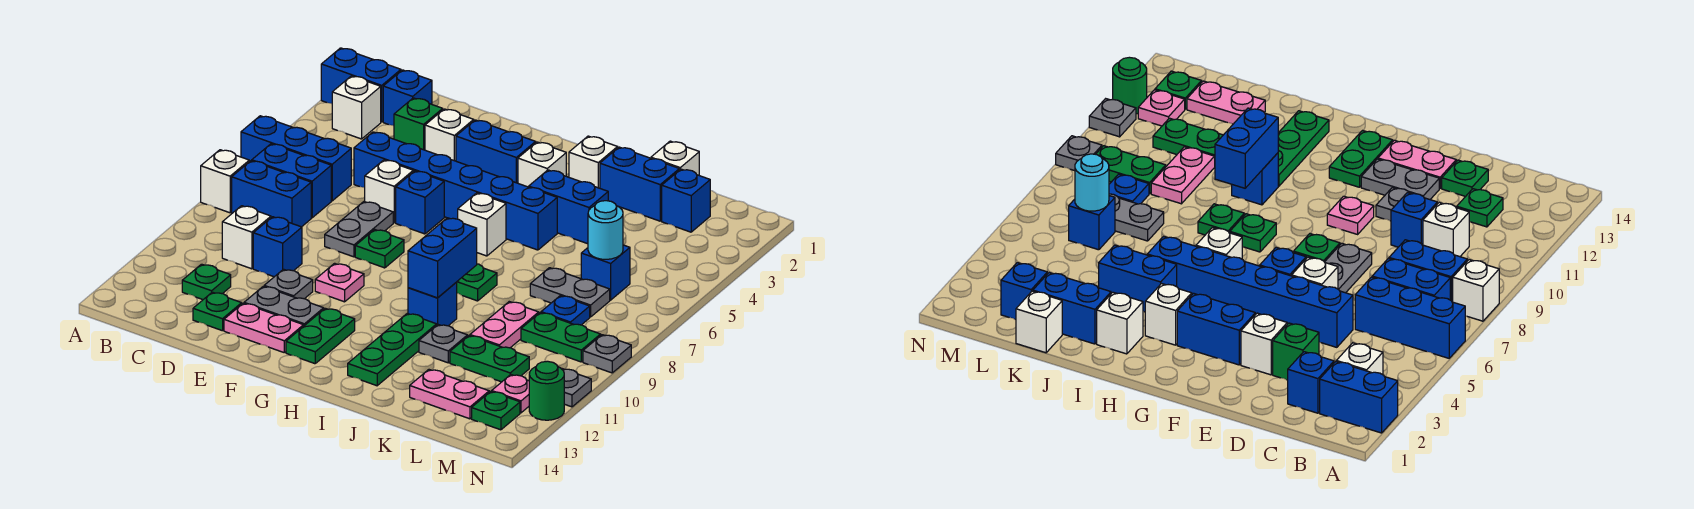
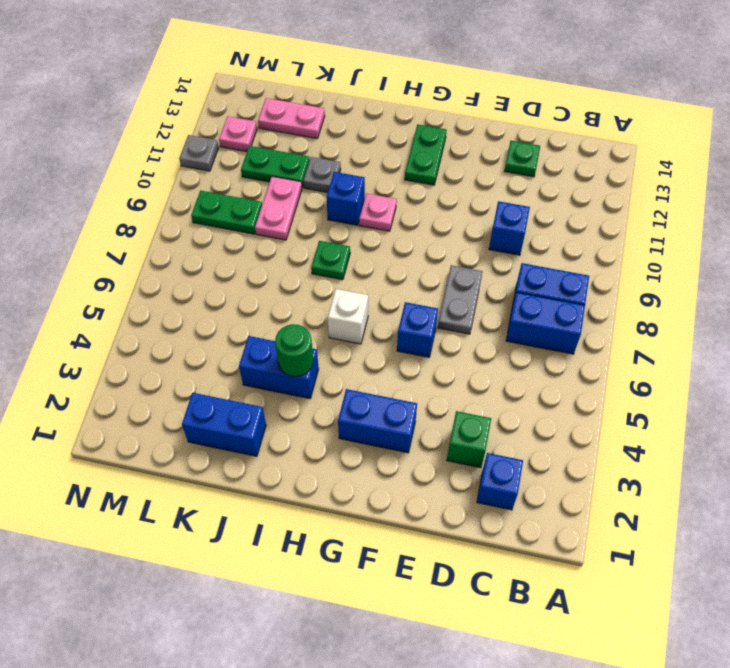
pink plate H10 level 1 -> pink plate F10 level 1
green round brick I4 level 2 -> green round brick N12 level 1
none -> blue brick A2:B2 level 1
none -> blue brick A6:C6 level 1
none -> white brick A8 level 1
none -> white brick B3 level 1

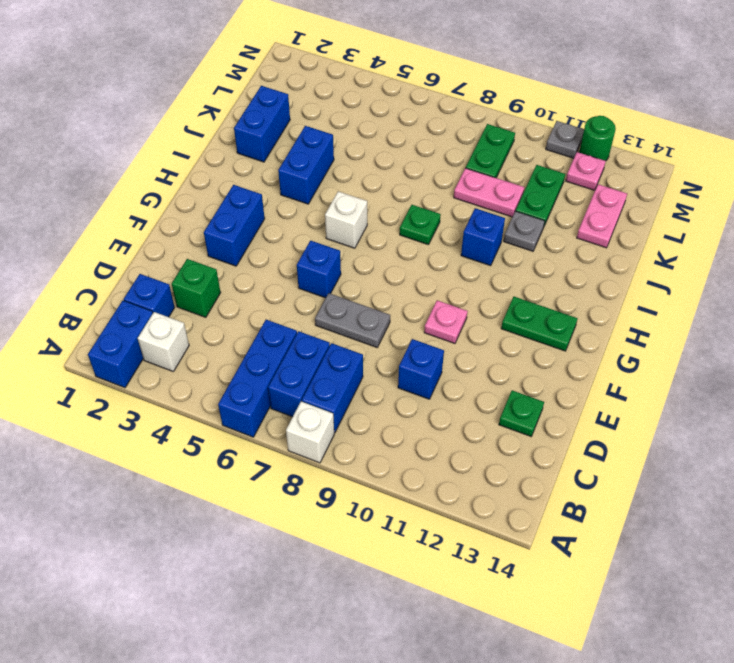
none -> white brick C10 level 1
none -> green plate C12 level 1
none -> blue brick D5:I5 level 1
none -> white brick E3 level 1

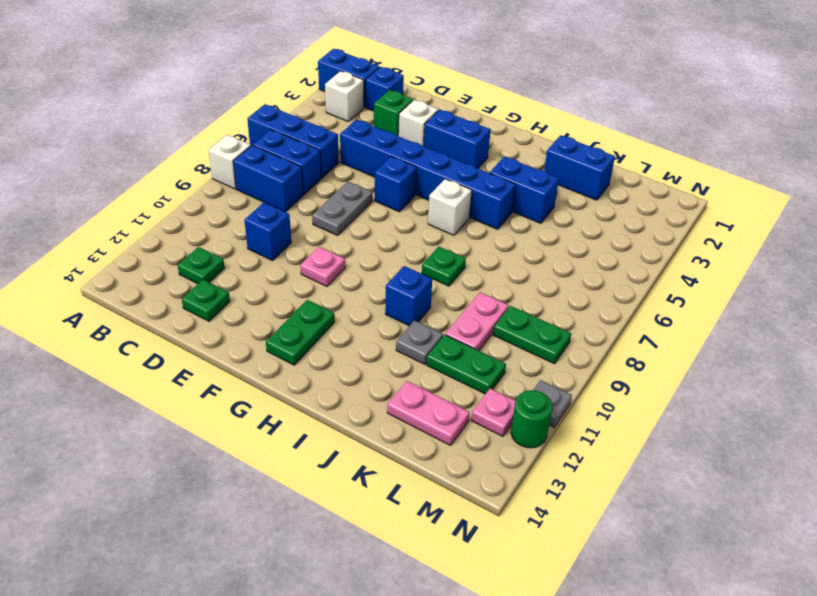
none -> white brick C10 level 1
none -> white brick E6 level 1
none -> grey plate E11 level 1
none -> grey plate E12:F12 level 1

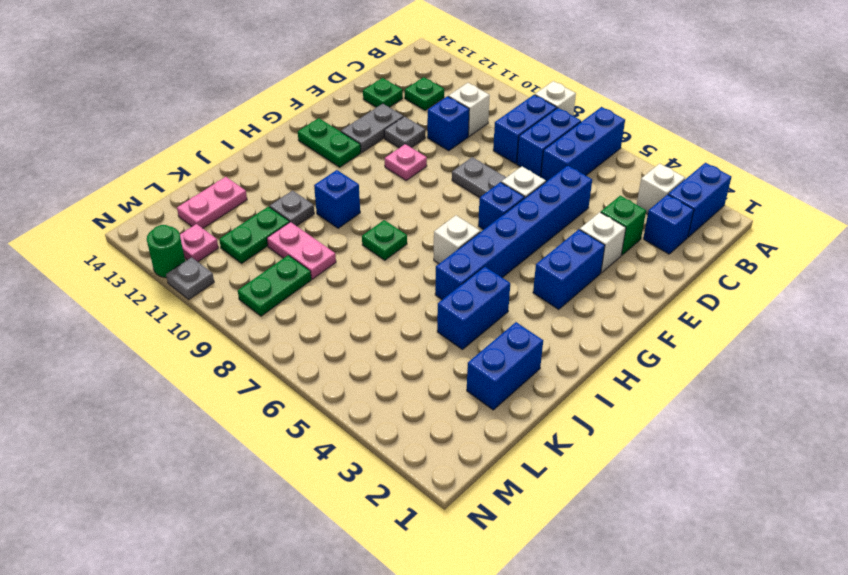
none -> pink plate E13:F13 level 1
none -> green plate F8 level 1
none -> white brick H3 level 1
none -> green plate H8 level 1

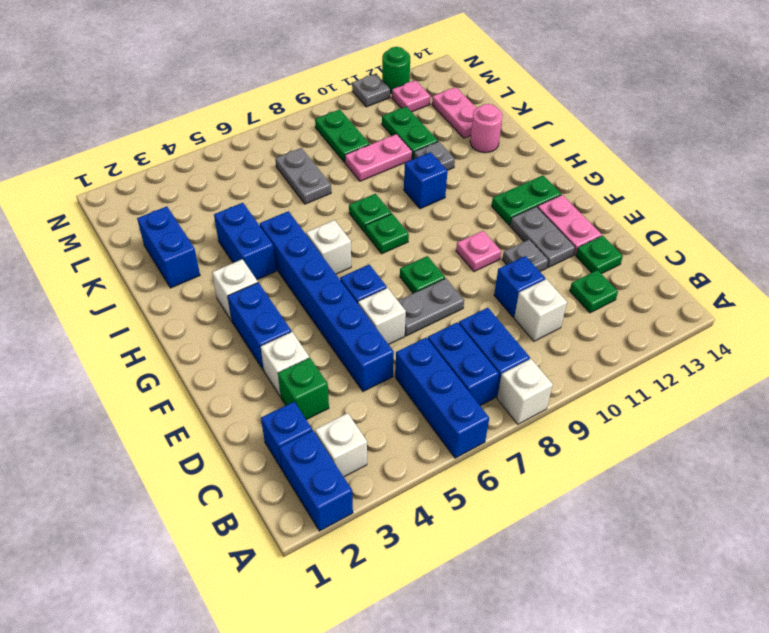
pink round brick J13 level 1 -> none
none -> white brick I2 level 1
none -> green plate I11:I13 level 1
none -> white brick K1 level 1
none -> blue brick L2 level 1

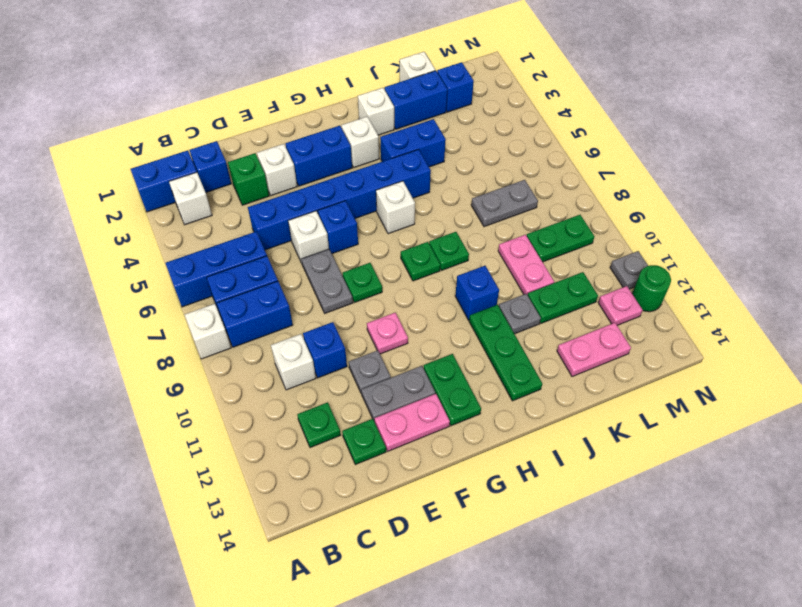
none -> blue brick L6 level 1
none -> blue plate L8 level 1
none -> green plate M13 level 1
none -> grey plate N9 level 1

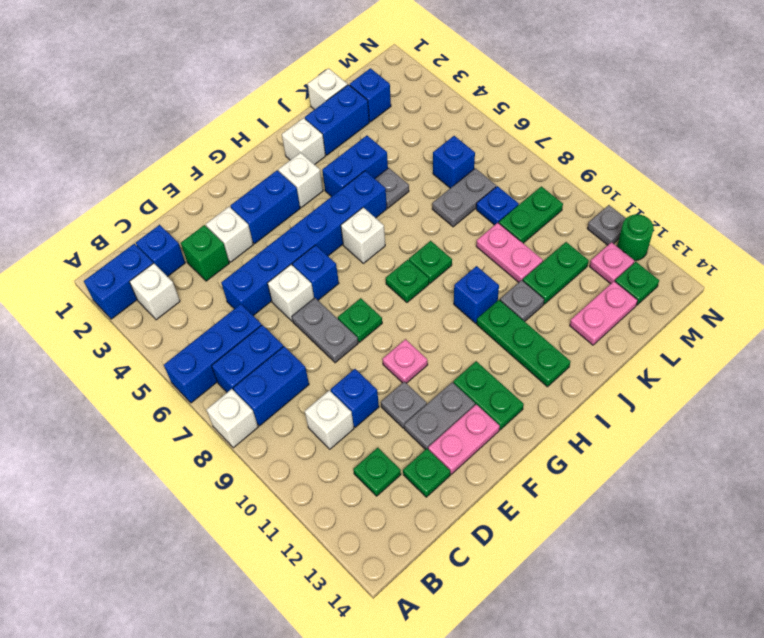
grey plate J5 level 1 -> grey plate N9 level 1
none -> blue brick I9:I10 level 2
none -> cyan round brick L6 level 2

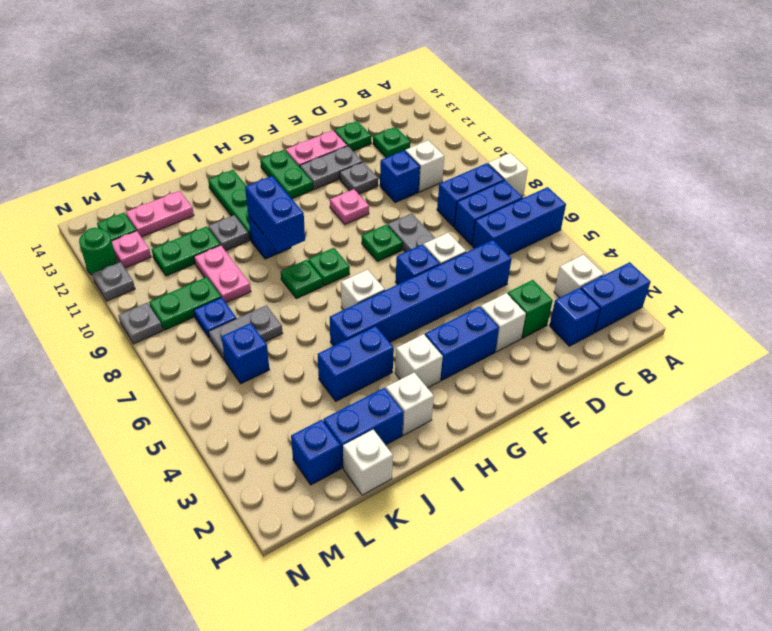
none -> cyan round brick L6 level 2

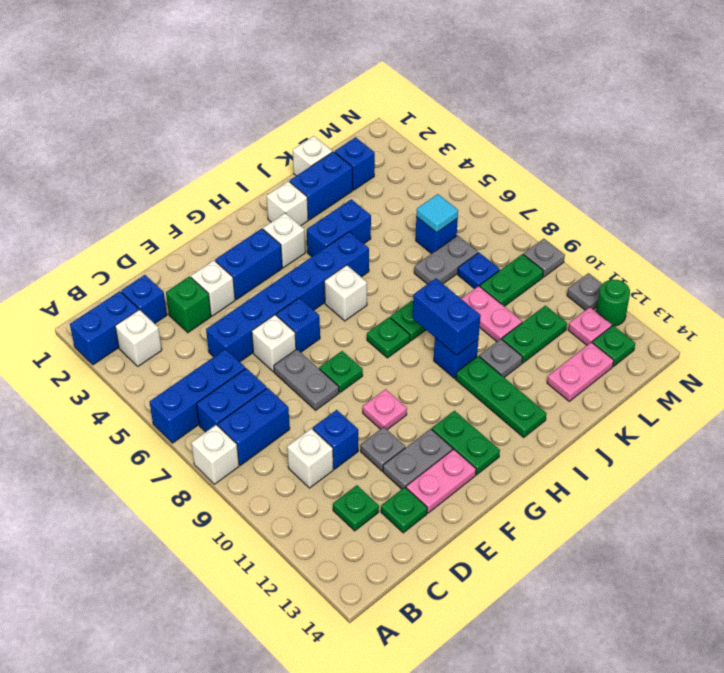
cyan tile L6 level 2 -> cyan round brick L6 level 2

